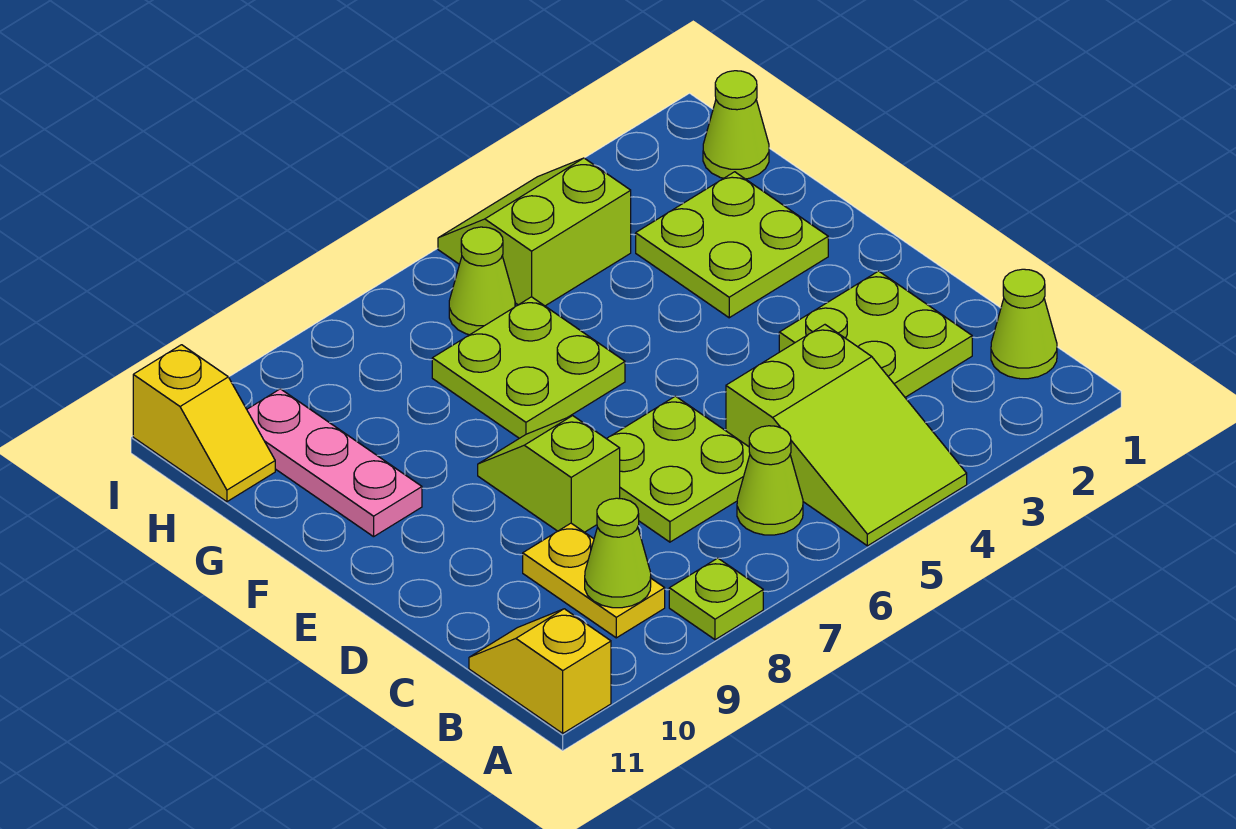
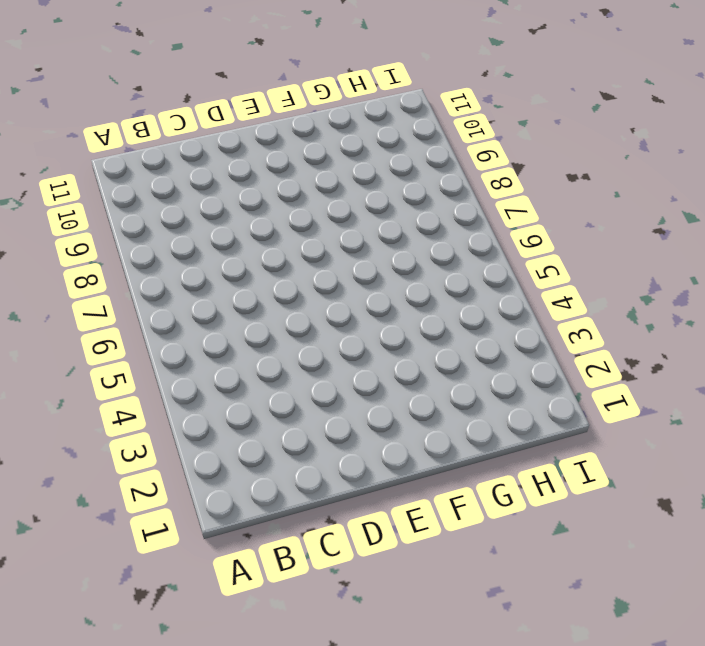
none -> lime slope A4:C5 level 1 top C
none -> lime plate A8 level 1
none -> yellow slope A11:B11 level 1 top A

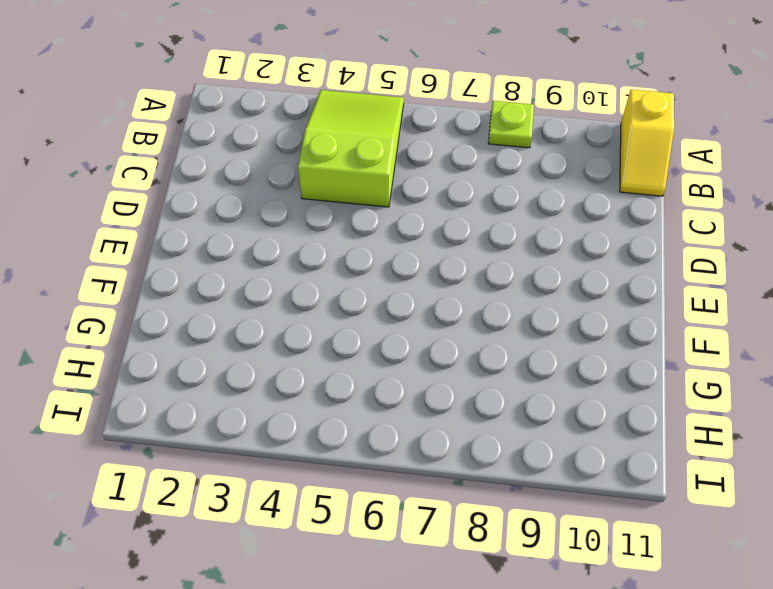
none -> lime cone B1 level 1
none -> lime cone B6 level 1
none -> yellow plate B9:C9 level 1

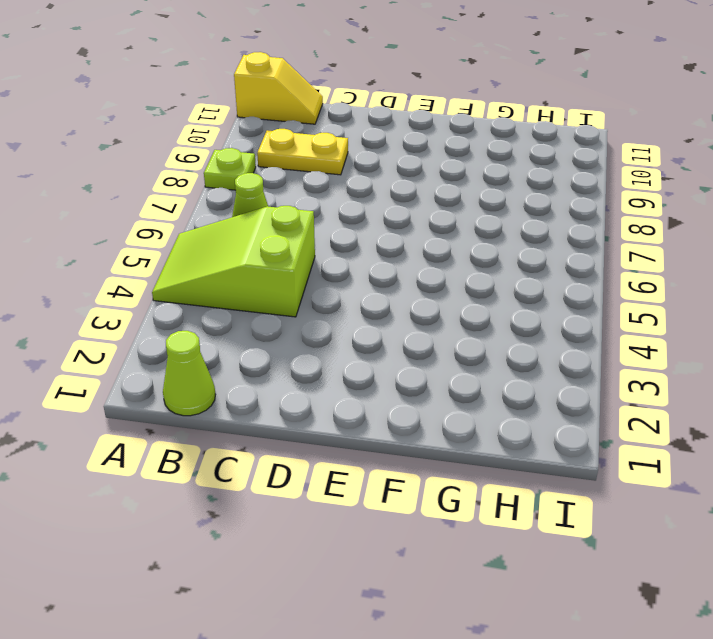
none -> lime plate C2:D3 level 1
none -> lime plate C6:D7 level 1
none -> lime slope D8:E8 level 1 top D

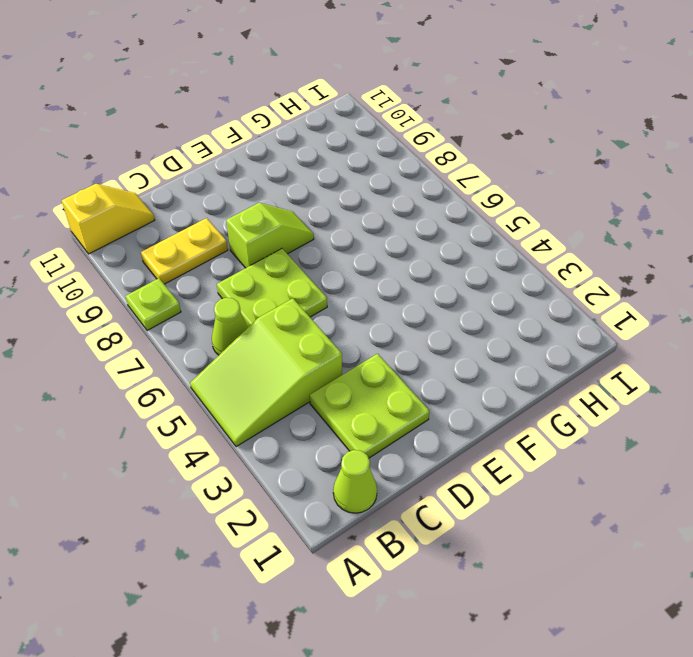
none -> lime plate F2:G3 level 1
none -> lime plate F6:G7 level 1
none -> pink plate F10:H10 level 1

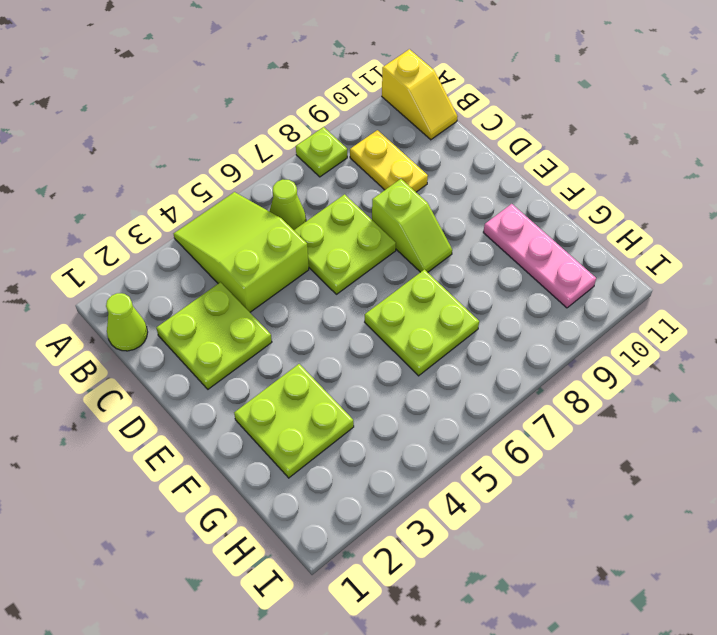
none -> lime cone H1 level 1
none -> lime slope H4:I5 level 1 top H
none -> lime cone H6 level 1

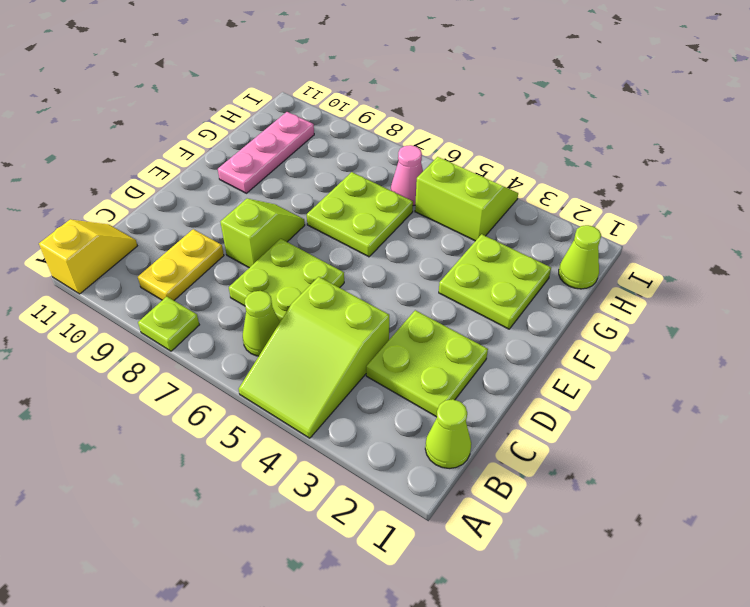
pink cone H6 level 1 -> lime cone H6 level 1
none -> yellow slope H11:I11 level 1 top I
none -> lime cone B9 level 2

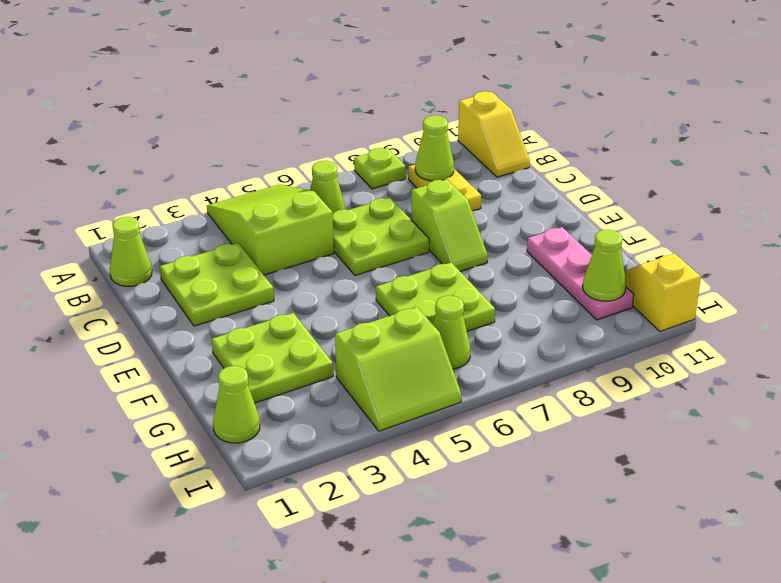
lime cone H10 level 2 -> none

